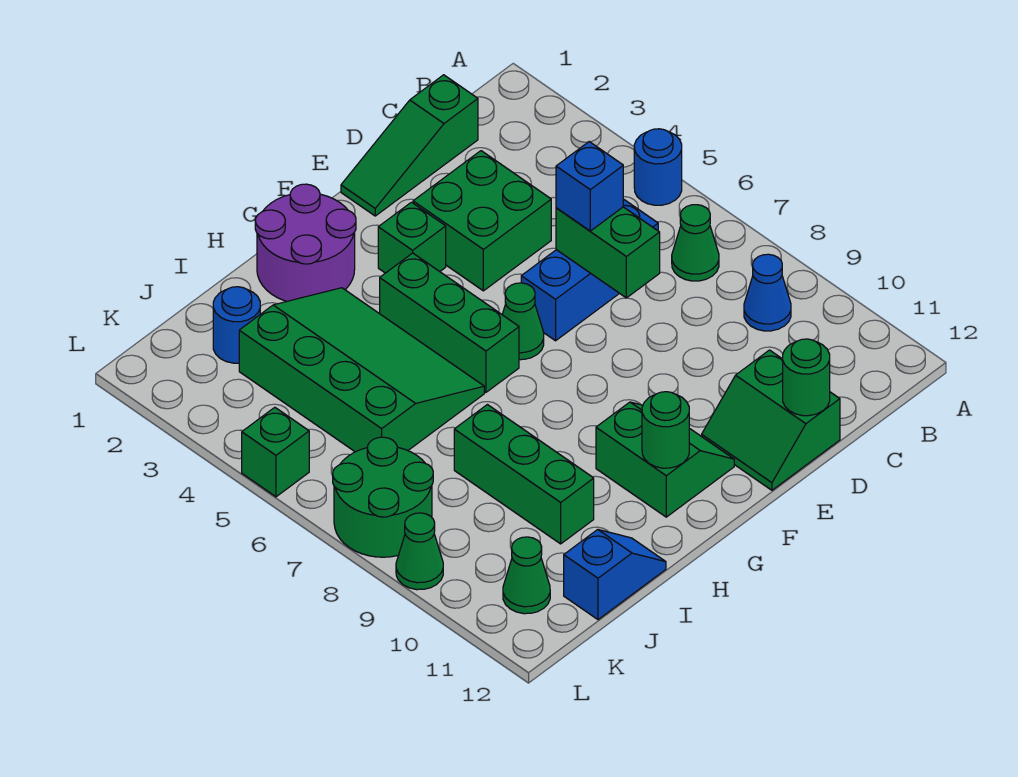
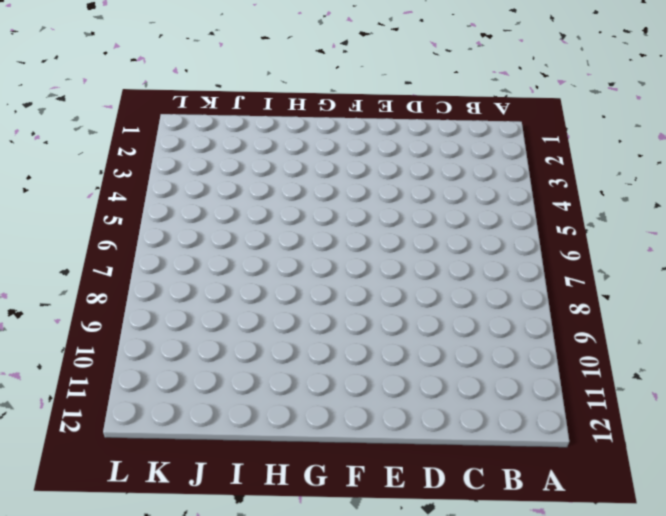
none -> blue round brick A5 level 1
none -> green cone B7 level 1
none -> blue cone B9 level 1

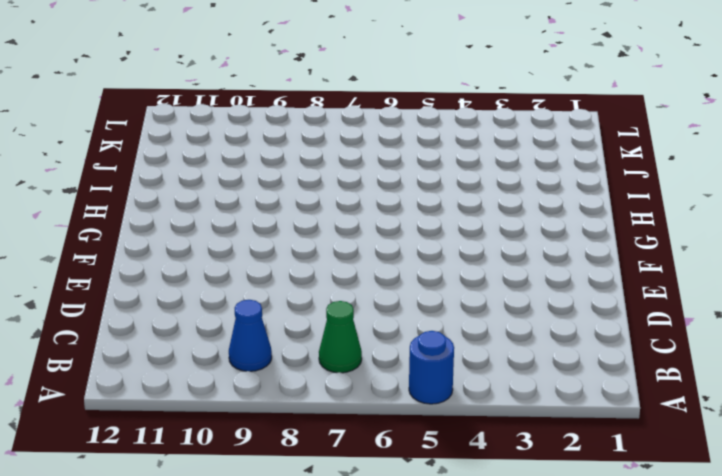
none -> green slope C1:E1 level 1 top C
none -> blue brick C6:E6 level 1
none -> green brick D3:E4 level 1

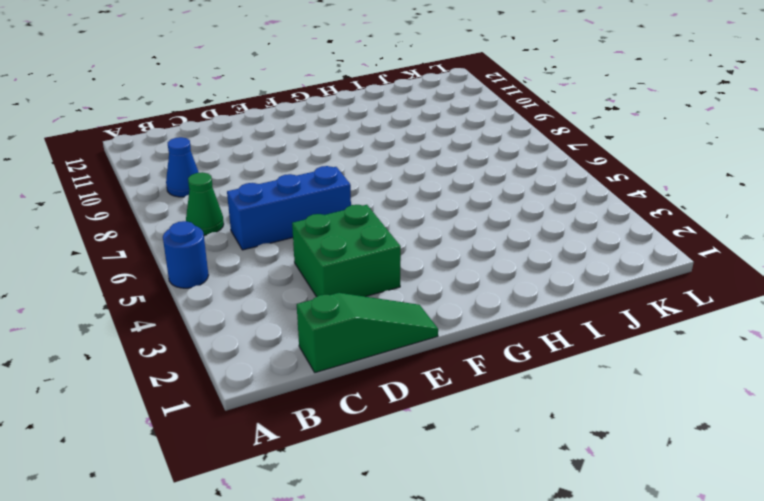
none -> green slope D11:E12 level 1 top D
none -> green brick F3 level 1
none -> green cone F6 level 1

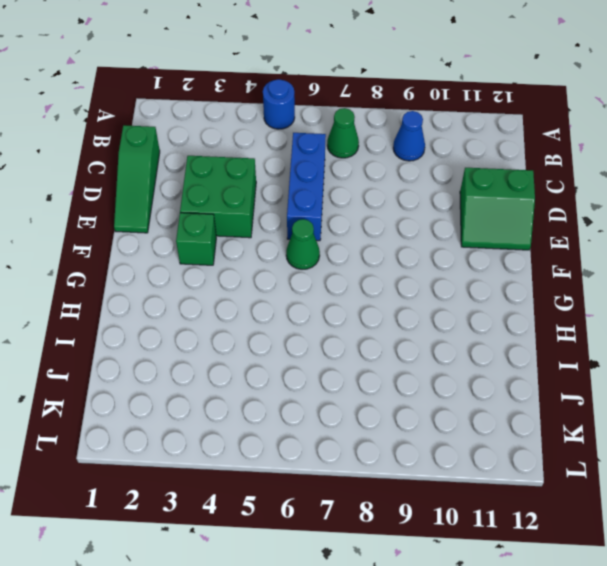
none -> green slope F10:G11 level 1 top G
none -> purple round brick G1:H2 level 1
none -> green brick G4:G6 level 1

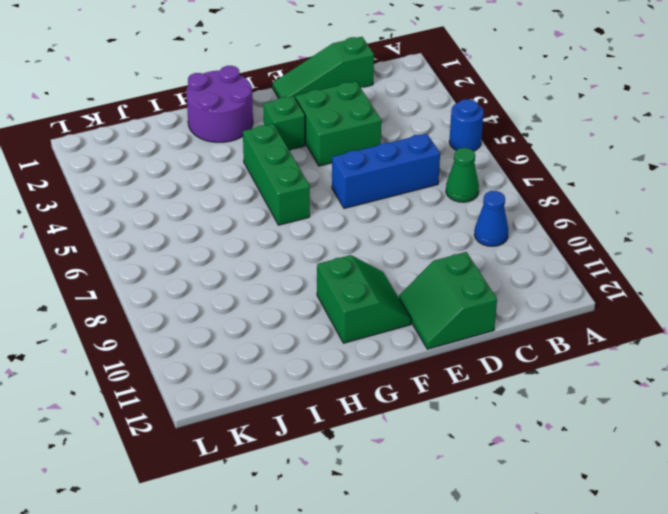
none -> green cone F6 level 1
none -> green slope H3:J6 level 1 top J
none -> green brick I8:I10 level 1

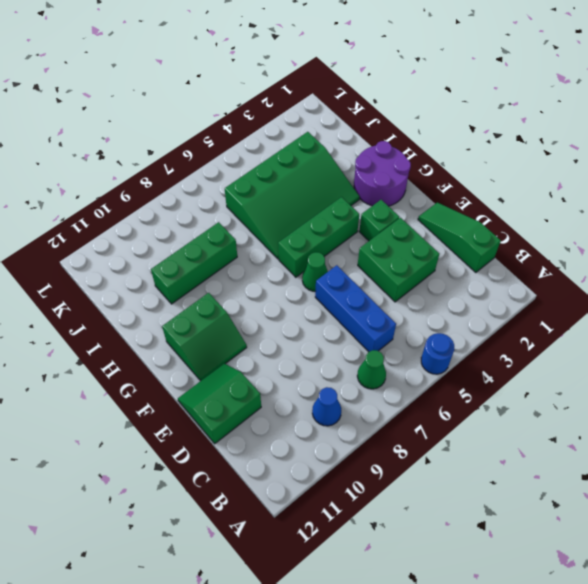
none -> blue slope I12:J12 level 1 top J
none -> blue round brick J2 level 1
none -> green round brick K7:L8 level 1

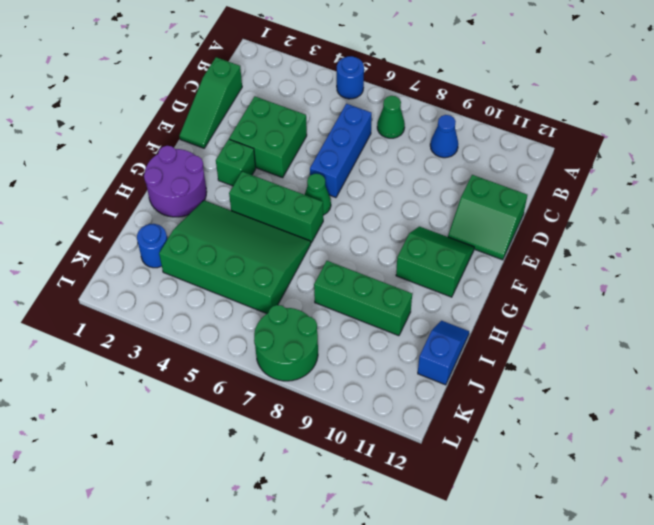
none -> green cone K11 level 1
none -> green brick L5 level 1
none -> green cone L9 level 1

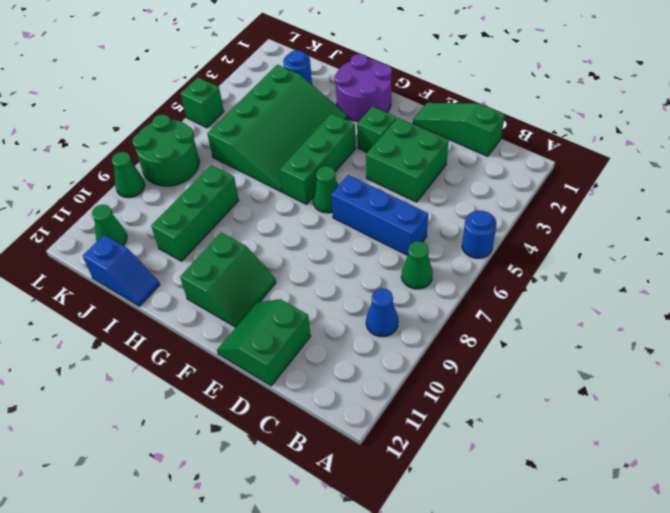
none -> green brick D6:D7 level 2
none -> green round brick D12 level 2
none -> green round brick G11 level 2

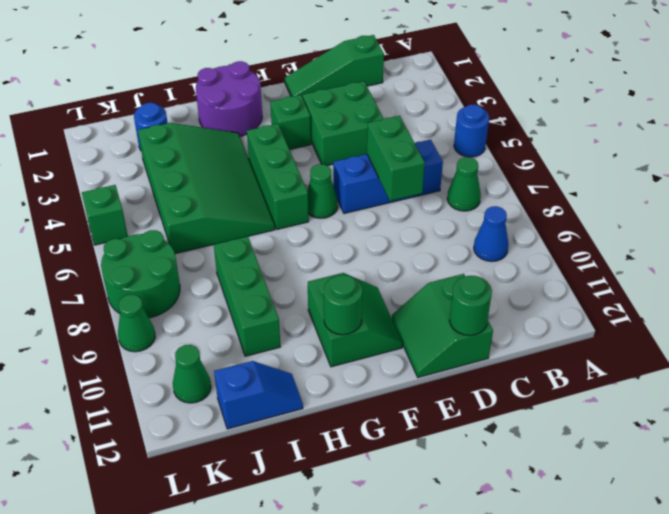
none -> blue brick D6 level 3

